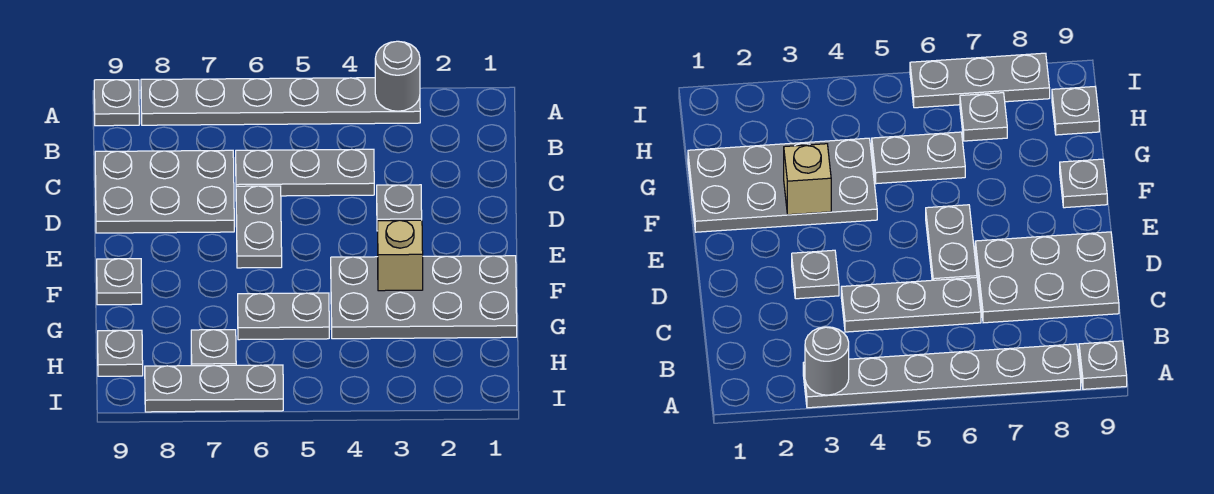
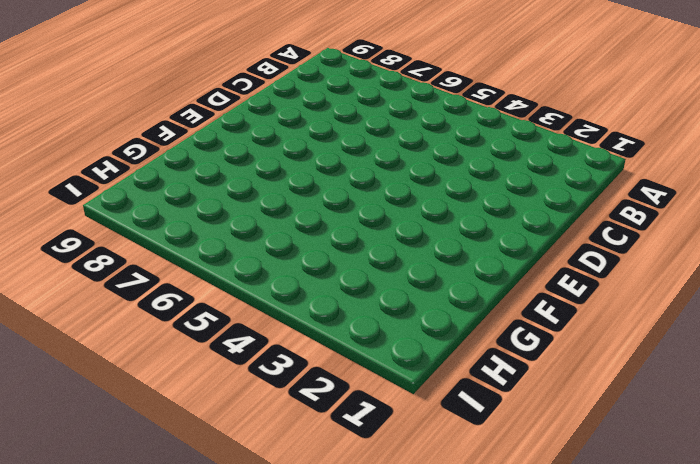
none -> grey plate A3:A8 level 1
none -> grey plate A9 level 1
none -> grey plate C4:C6 level 1

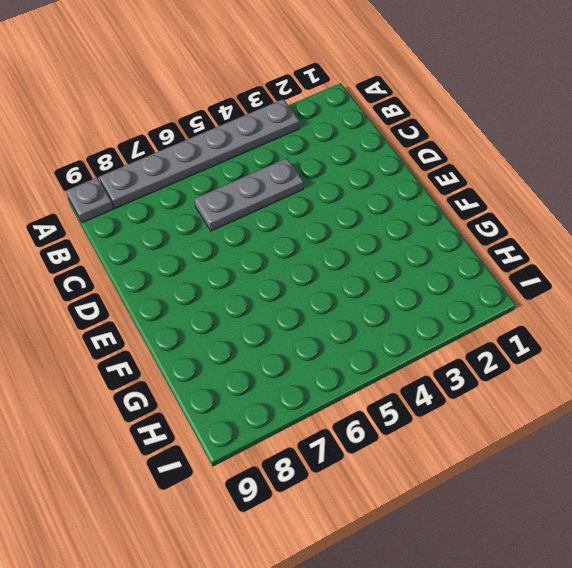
none -> grey plate C7:D9 level 1
none -> grey plate D3 level 1
none -> grey plate D6:E6 level 1

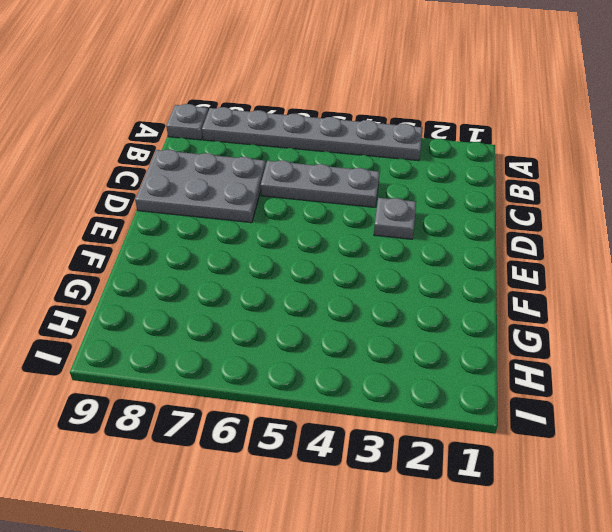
none -> grey plate D6:E6 level 1
none -> grey plate F1:G4 level 1
none -> grey plate F9 level 1

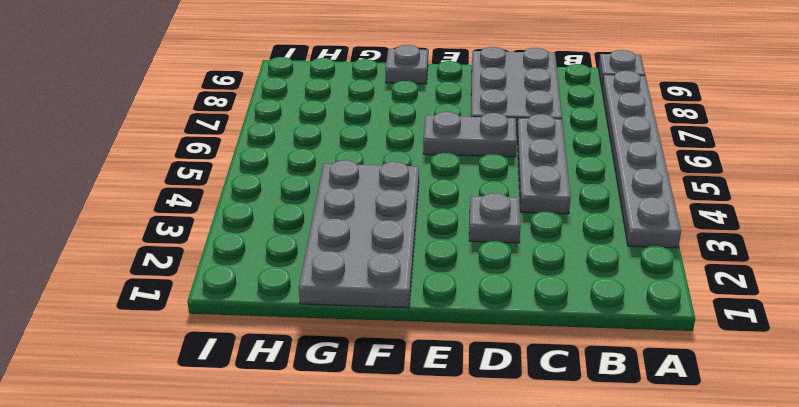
none -> grey plate G5:G6 level 1
none -> grey plate H7 level 1
none -> grey plate H9 level 1

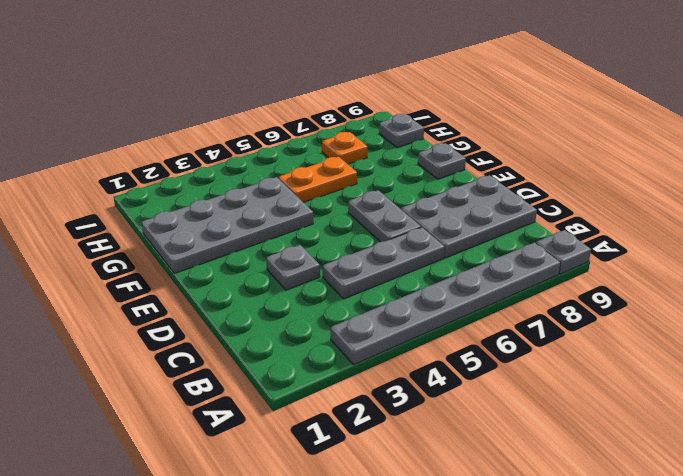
orange plate G5:G6 level 1 -> grey plate G5:G6 level 1
orange plate H7 level 1 -> grey plate H7 level 1
none -> grey plate I6:I8 level 1
none -> grey round brick A3 level 2
none -> tan brick F3 level 2

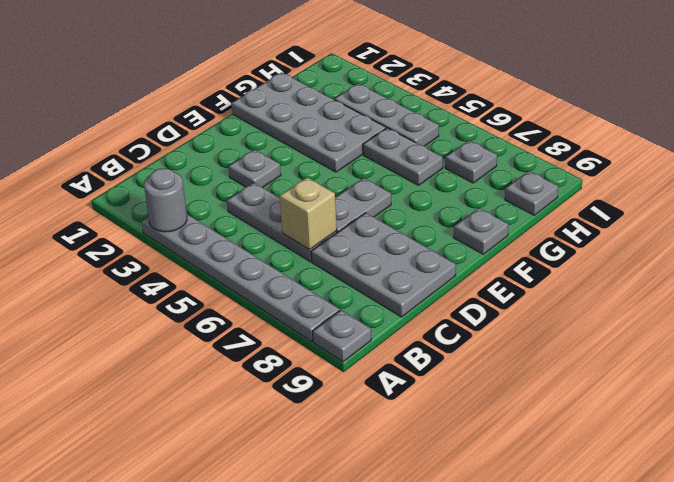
tan brick C6 level 2 -> tan brick F3 level 2
grey plate H3:H5 level 1 -> grey plate I6:I8 level 1

